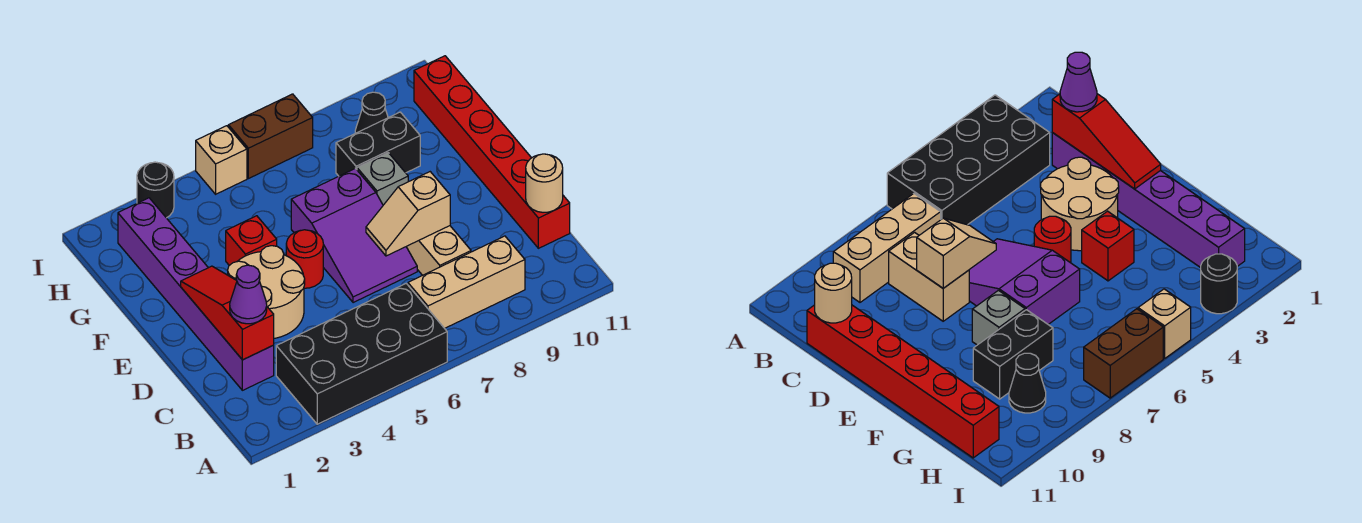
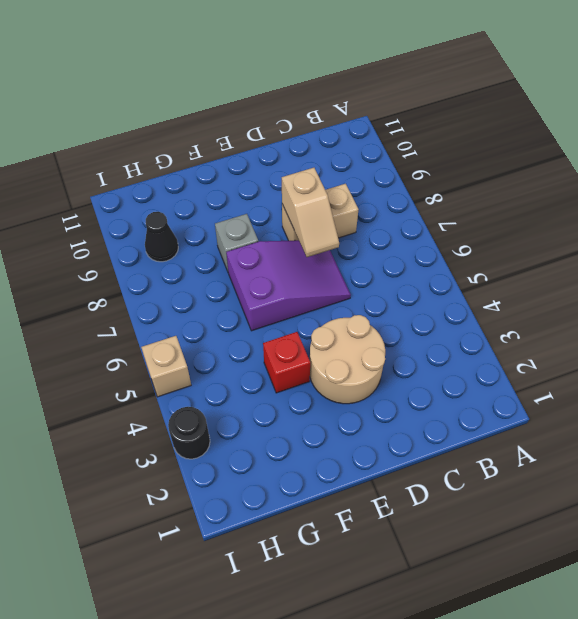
none -> black brick A3:B6 level 1
none -> tan brick B7:B9 level 1
none -> purple brick C2:H2 level 1

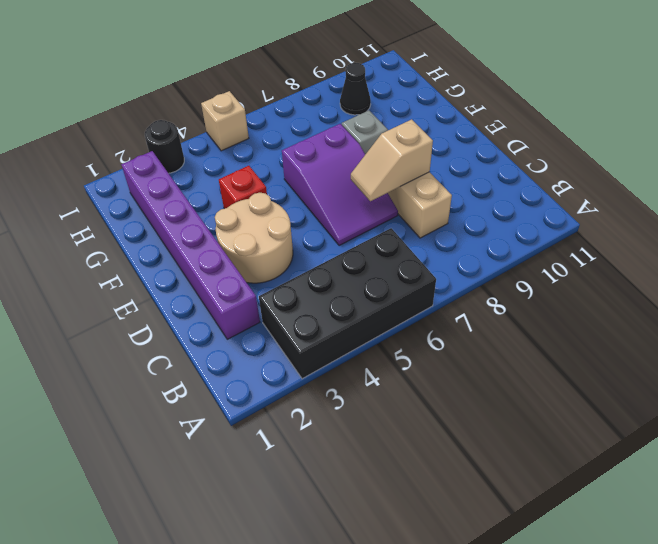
none -> tan brick B7:B9 level 1
none -> red brick C11:H11 level 1
none -> red round brick E5 level 1

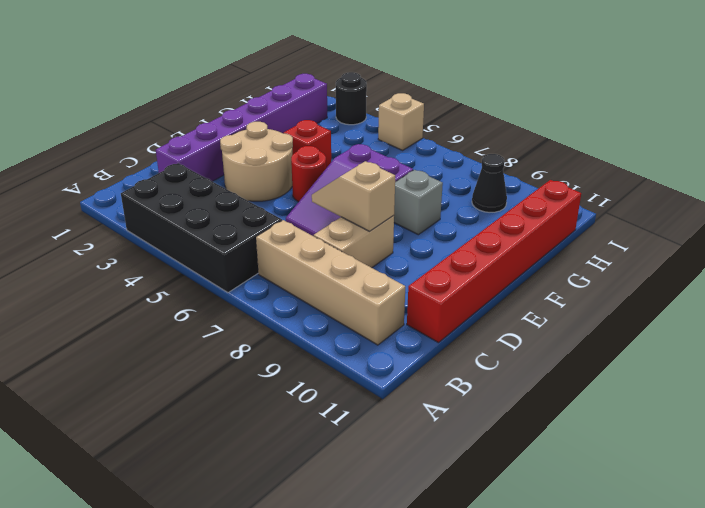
tan brick B7:B10 level 1 -> tan brick B7:B9 level 1
none -> black brick G8:G9 level 1
none -> brown brick I6:I7 level 1
none -> red slope C2:E2 level 2 top C

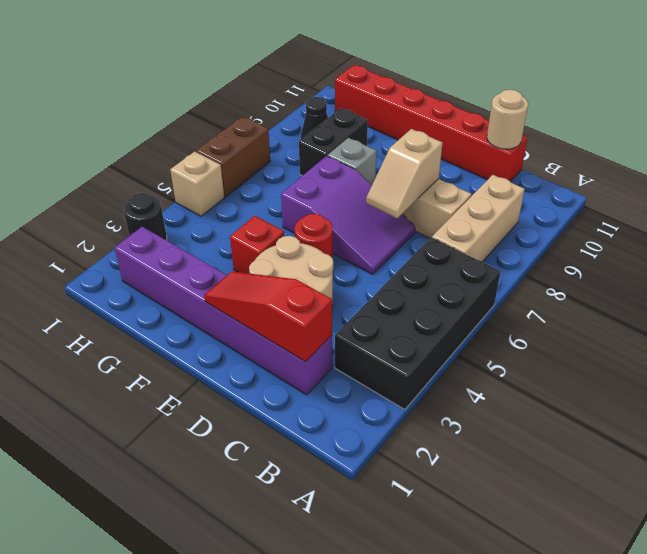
none -> purple cone C2 level 3

